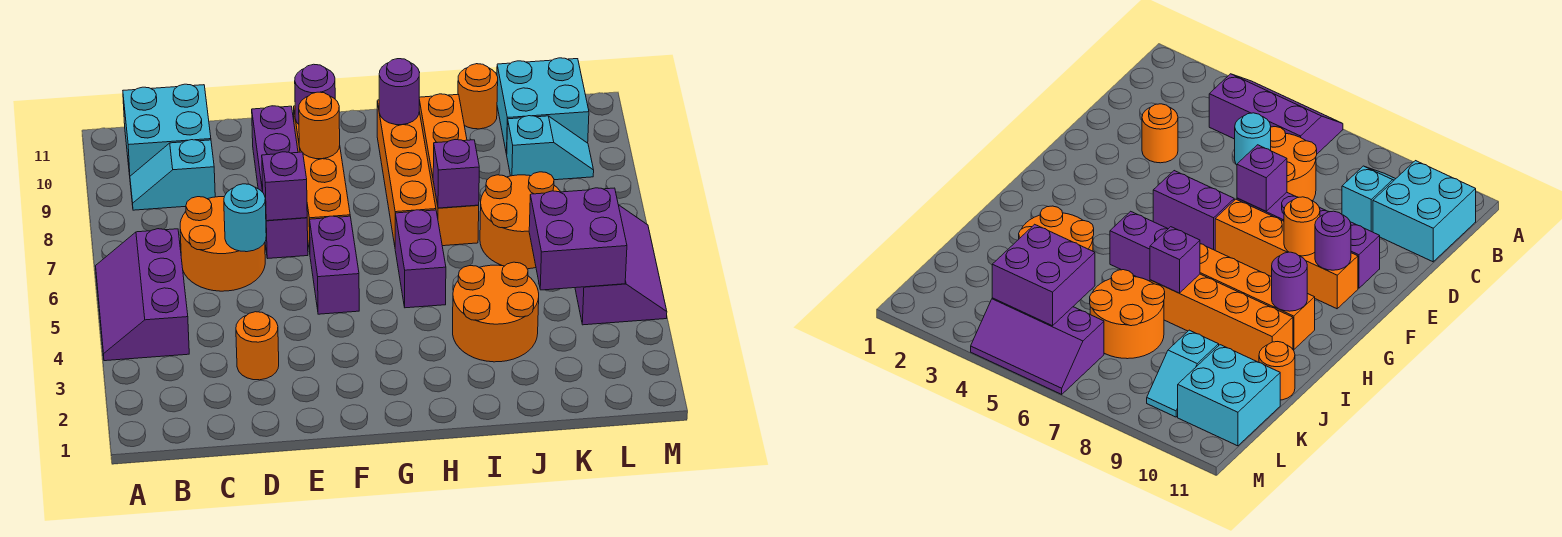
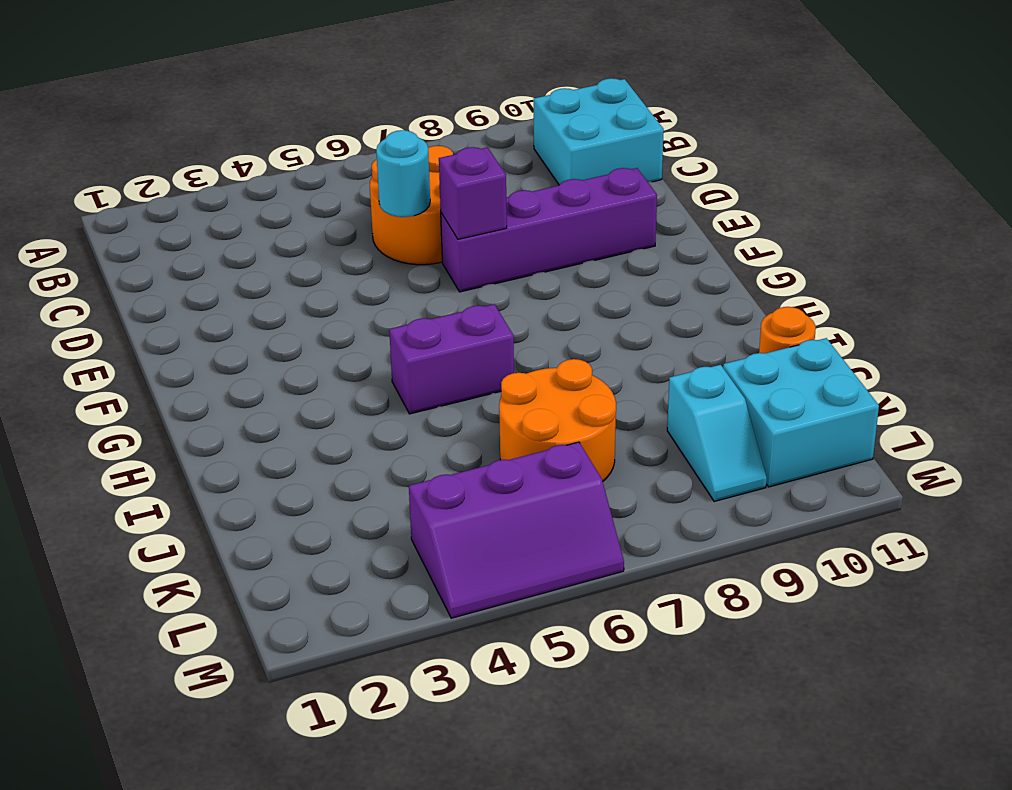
none -> purple slope A4:B6 level 1 top B
none -> cyan slope B9:C9 level 1 top C
none -> orange round brick D3 level 1

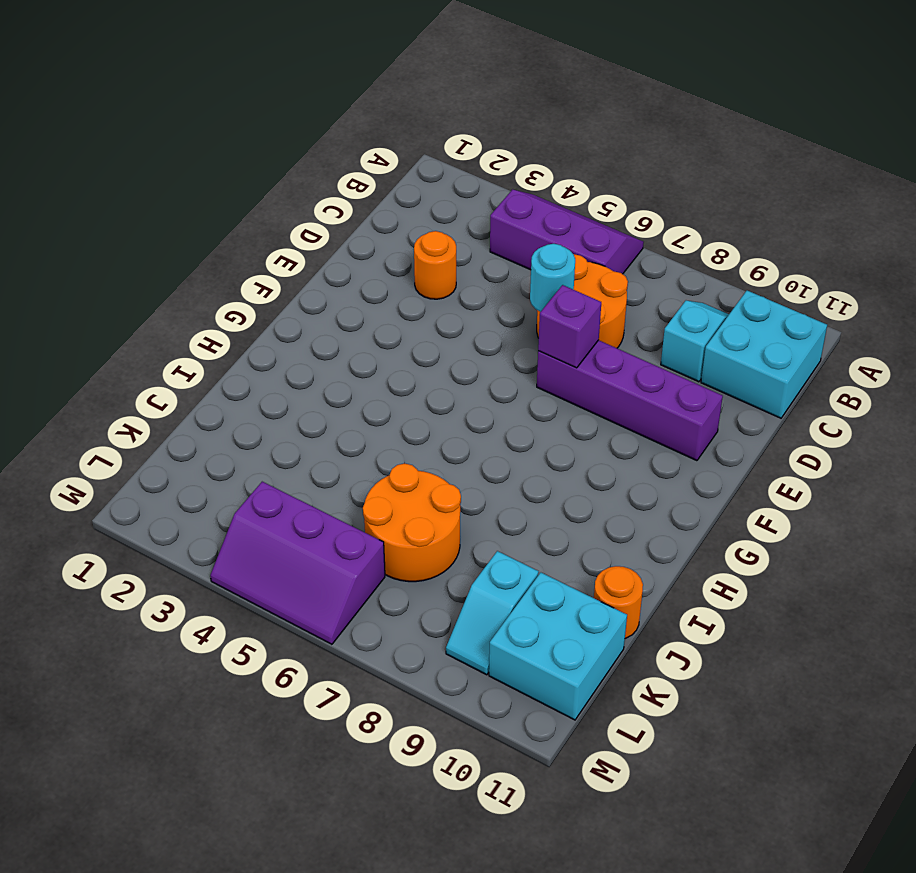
none -> purple brick F5:F6 level 1
none -> orange brick F7:F10 level 1
none -> purple brick H5:H6 level 1

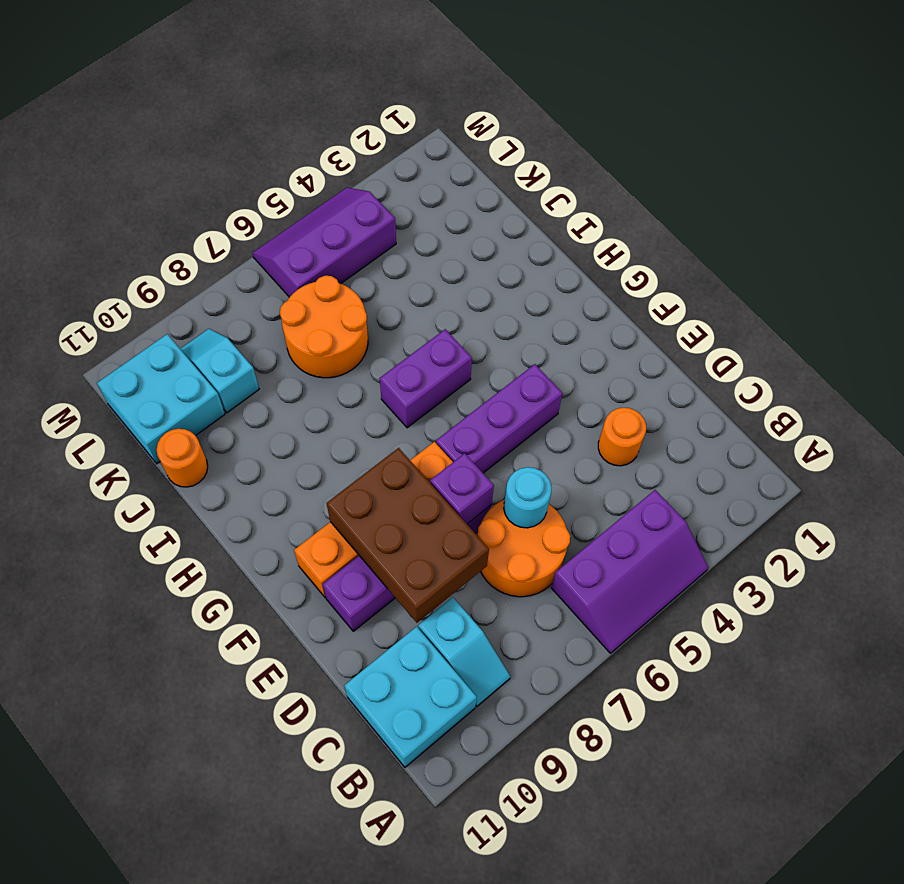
brown brick D8:F9 level 2 -> orange round brick F9 level 2
purple brick F4:F6 level 1 -> purple brick F5:F6 level 1
none -> orange brick H7:H10 level 1
none -> orange round brick I3:J4 level 1
none -> orange brick I7:I10 level 1

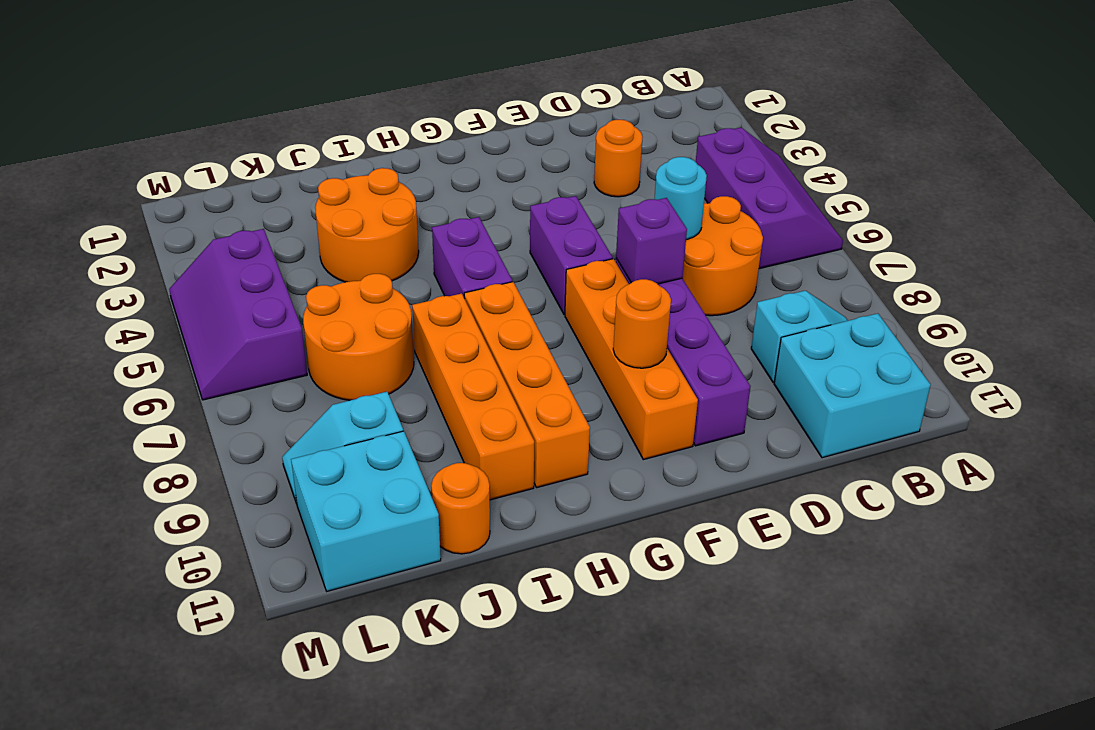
none -> purple round brick F10 level 2
none -> purple round brick H10 level 2
none -> purple brick I7 level 2

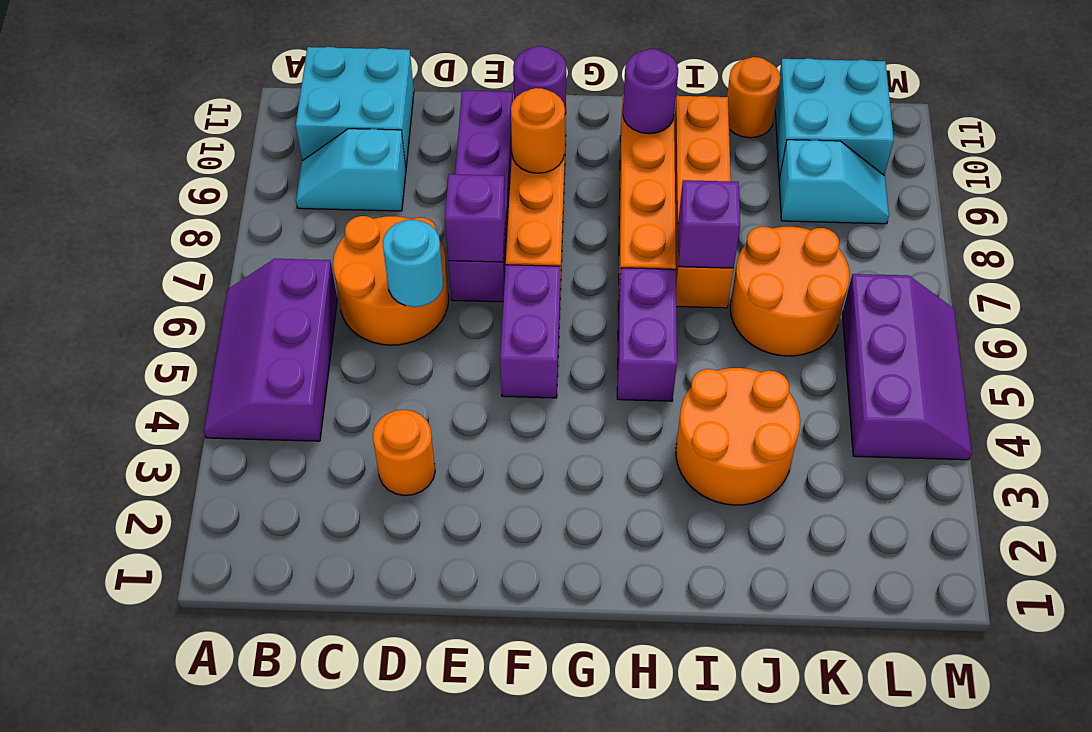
none -> purple brick K4:L5 level 2

